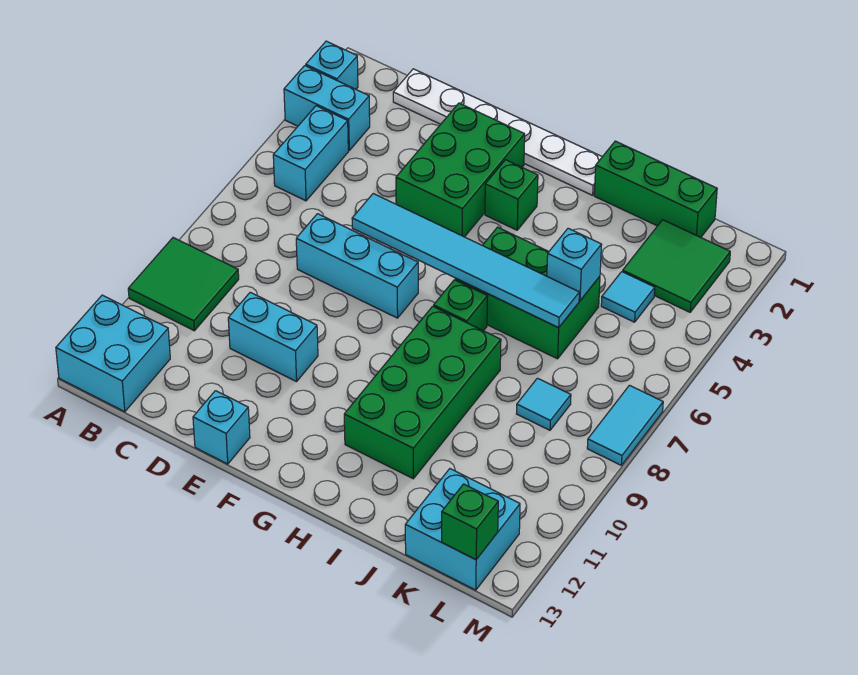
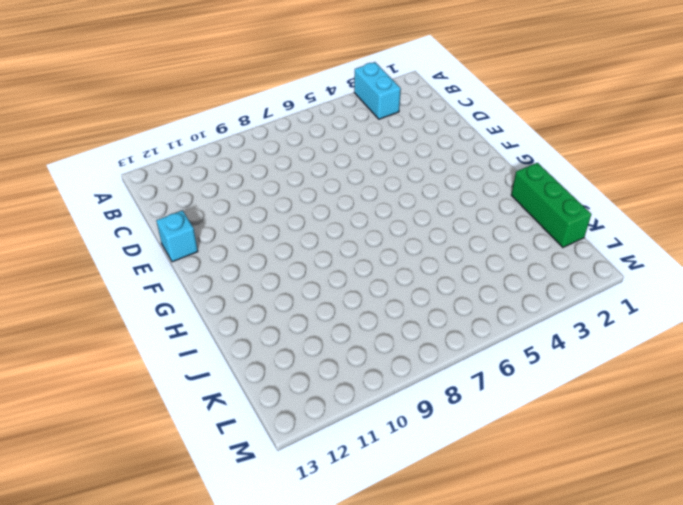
none -> cyan brick A2 level 1
none -> green tile A9:B10 level 1
none -> cyan brick A12:B13 level 1

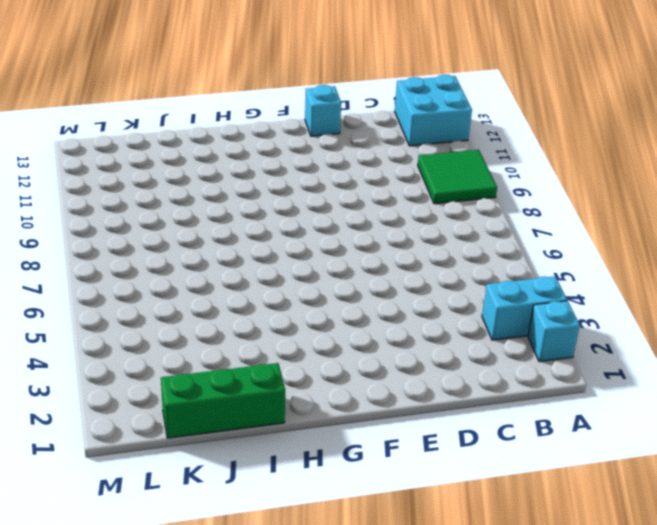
none -> cyan brick B4:B5 level 1
none -> white plate C1:H1 level 1
none -> cyan brick D7:F7 level 1

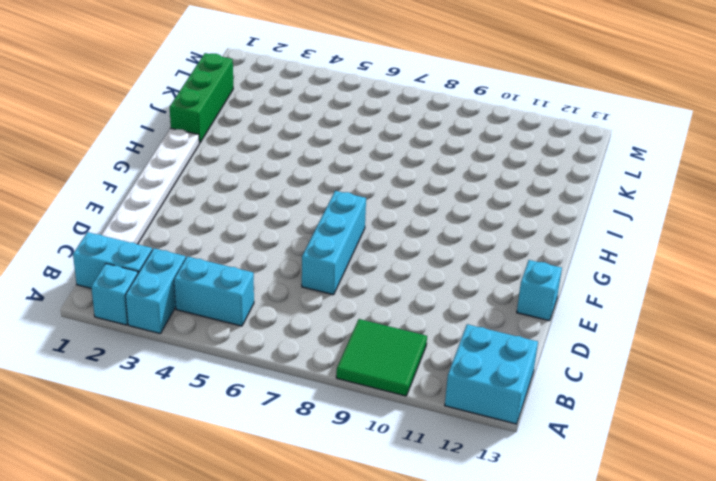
cyan brick B1:B2 level 1 -> cyan brick D10:E10 level 1
none -> green brick E2:F4 level 1
none -> green brick G3 level 1
none -> green brick H5:J6 level 1

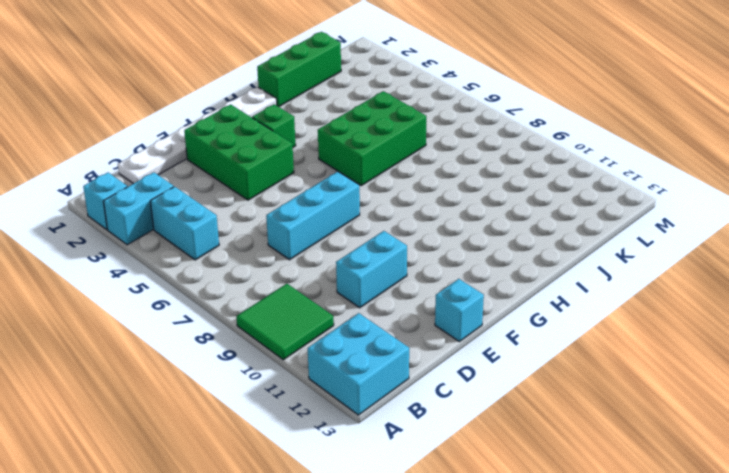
none -> green brick H7 level 1
none -> green brick H8:I11 level 1
none -> green tile K2:L3 level 1

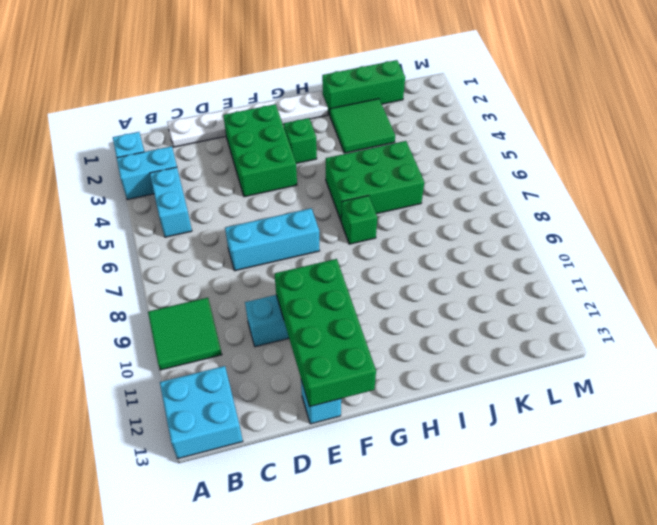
green brick E10:F13 level 2 -> green brick H8:I11 level 1
green tile I2:J3 level 1 -> green tile K2:L3 level 1
none -> cyan tile K4 level 1
none -> cyan tile K8 level 1
none -> cyan brick K12:L13 level 1

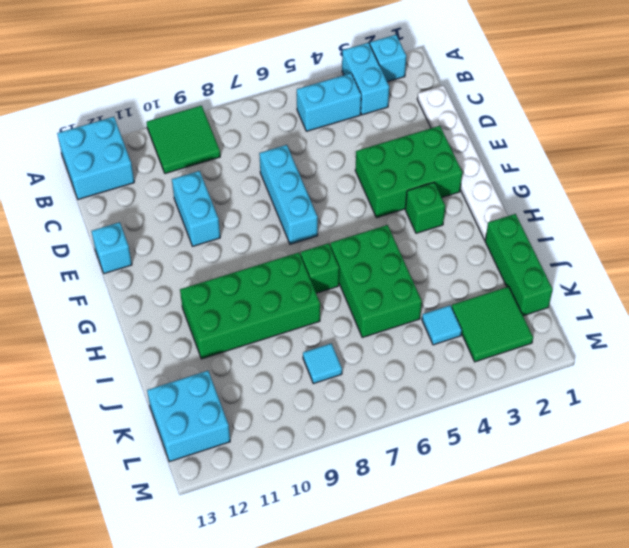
none -> cyan tile M7:M8 level 1
none -> cyan tile E6:J6 level 2
none -> cyan brick J5 level 2

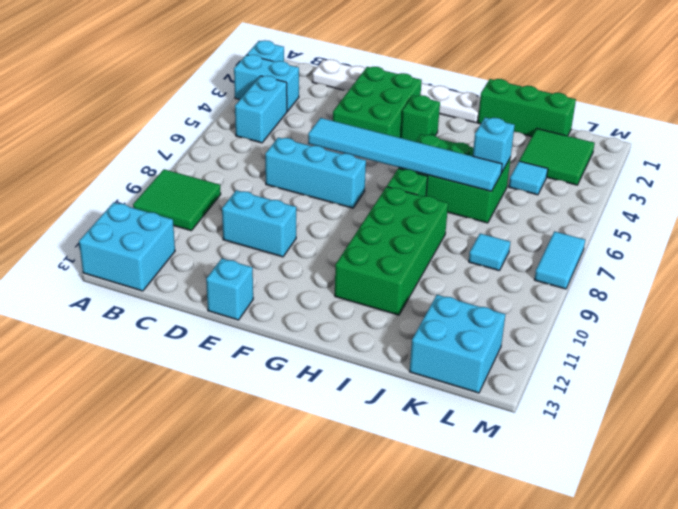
none -> green brick L13 level 2

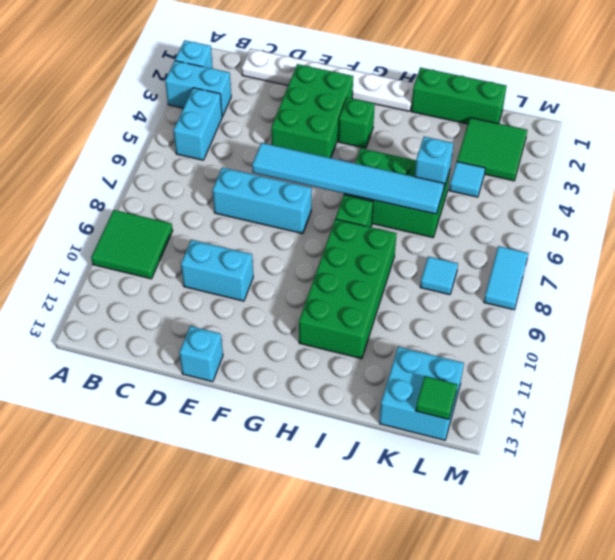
green tile L13 level 2 -> green brick L13 level 2
none -> cyan brick A12:B13 level 1

